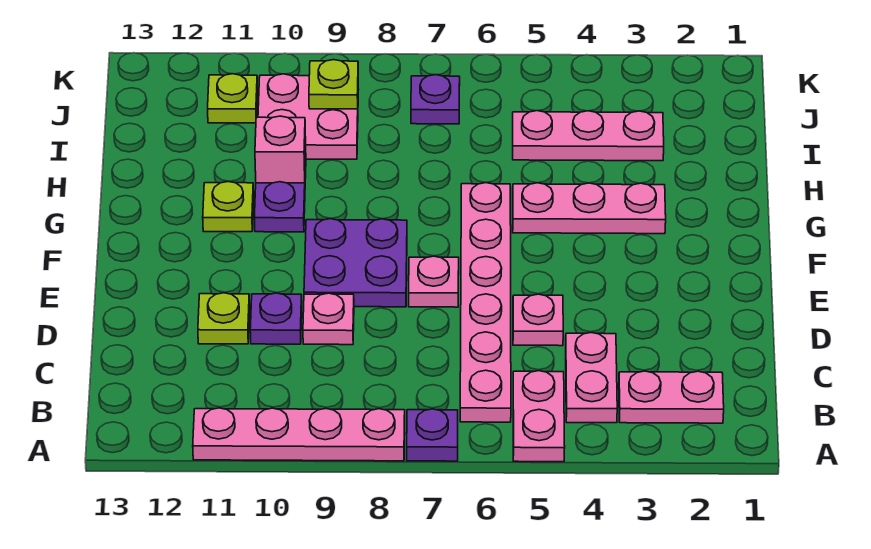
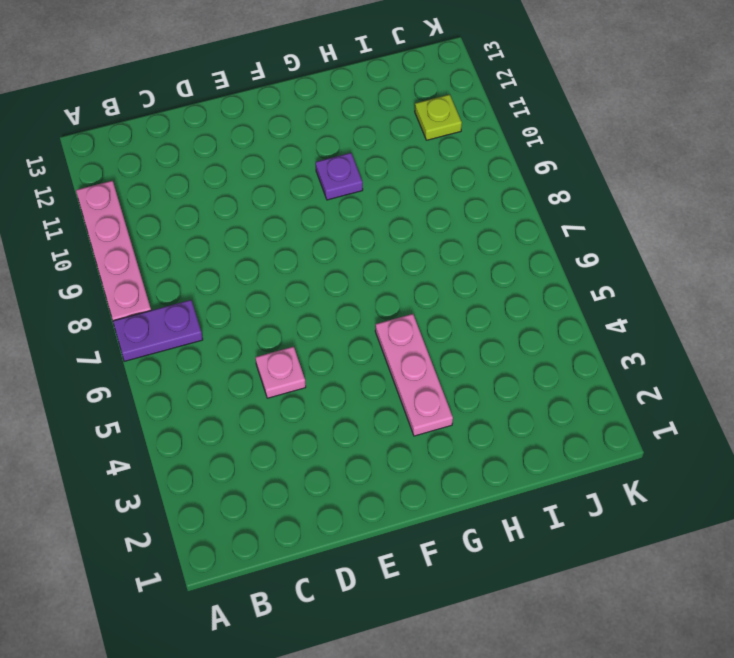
purple plate A7:B7 level 1 -> purple plate A7 level 1
none -> pink plate A5:B5 level 1
none -> pink plate B2:B3 level 1
none -> pink plate B4:C4 level 1

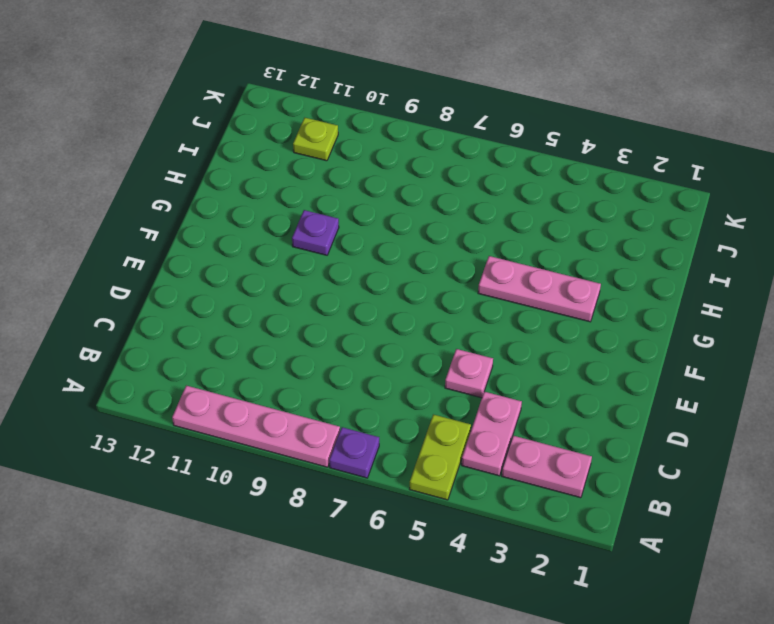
lime plate A5:B5 level 1 -> pink plate A5:B5 level 1
none -> pink plate B6:G6 level 1
none -> pink plate D9 level 1
none -> purple plate D10 level 1

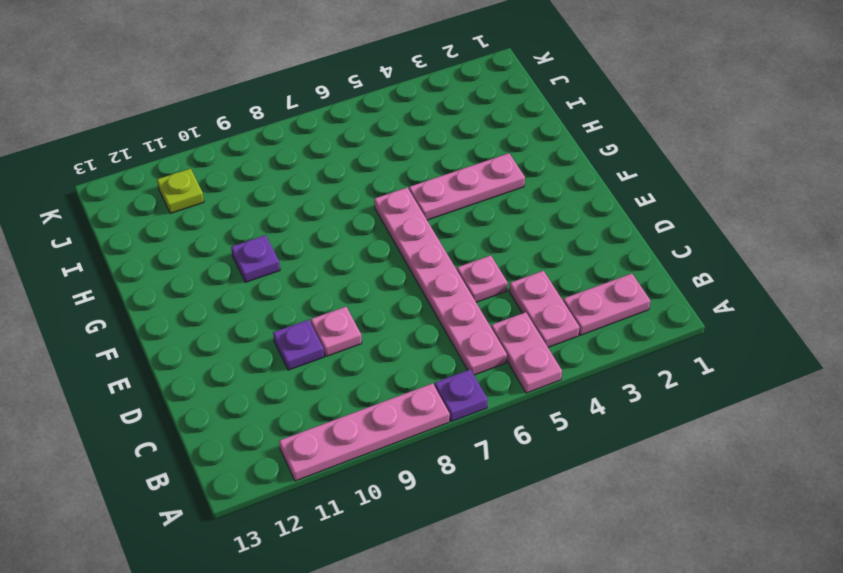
none -> lime plate D11 level 1
none -> pink plate E7 level 1
none -> purple plate E8:F9 level 1

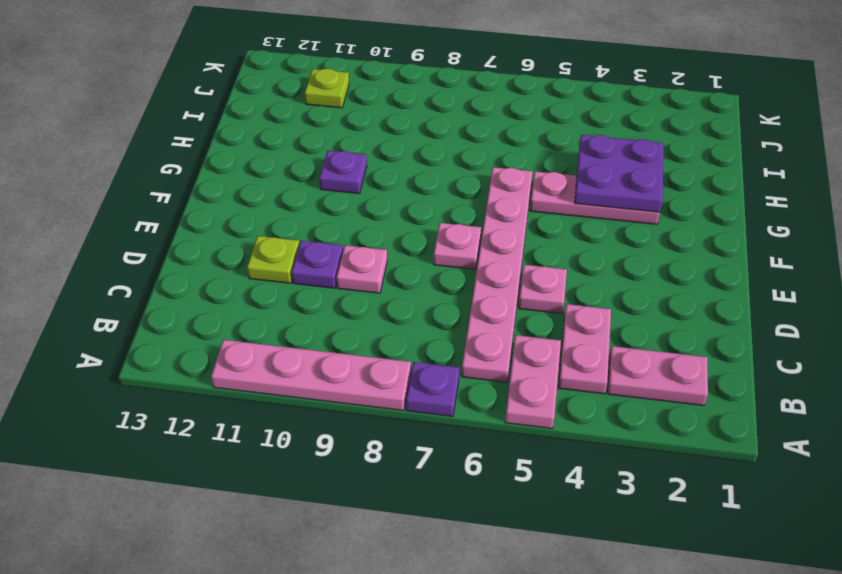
purple plate G3:H4 level 2 -> purple plate E8:F9 level 1
none -> lime plate G11 level 1
none -> pink brick H10 level 1
none -> pink plate I3:I5 level 1

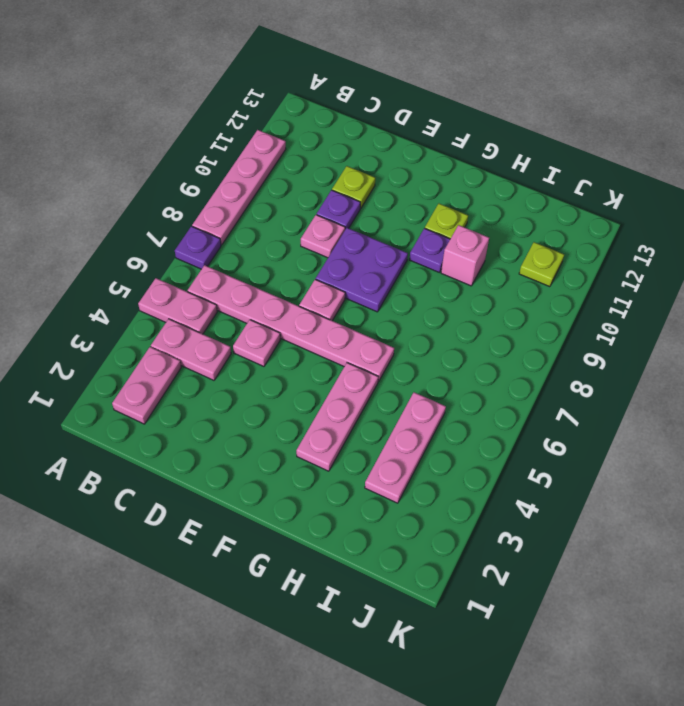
none -> pink plate I9:J10 level 1
none -> purple plate J7 level 1
none -> lime plate J9 level 2

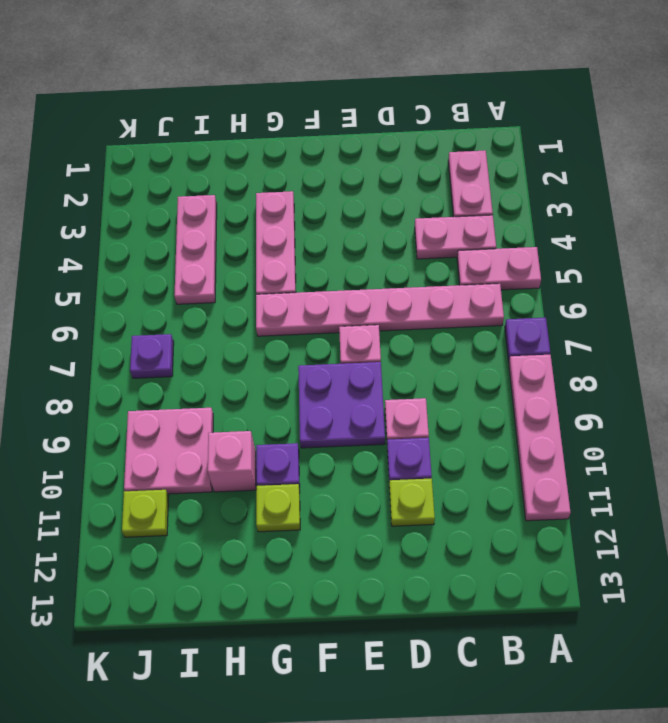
none -> pink plate D5 level 1
none -> lime plate J9 level 2

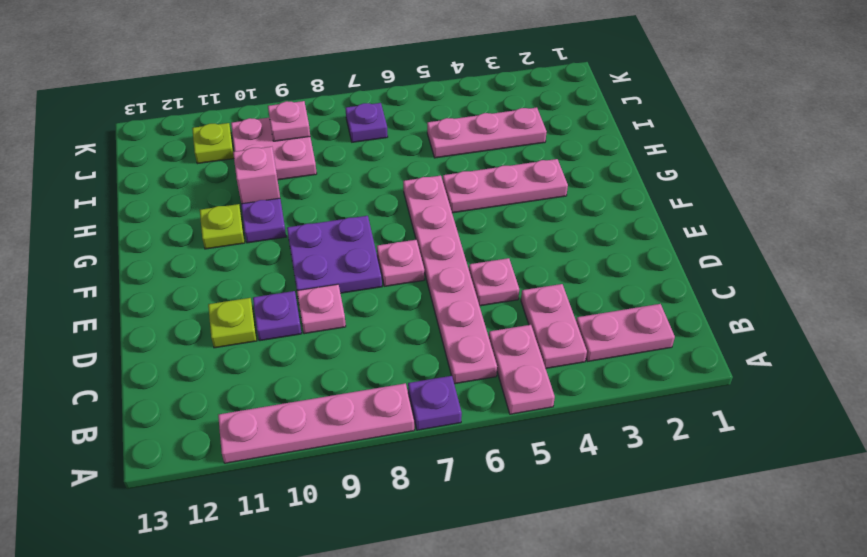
pink plate J9 level 2 -> lime plate J9 level 2

